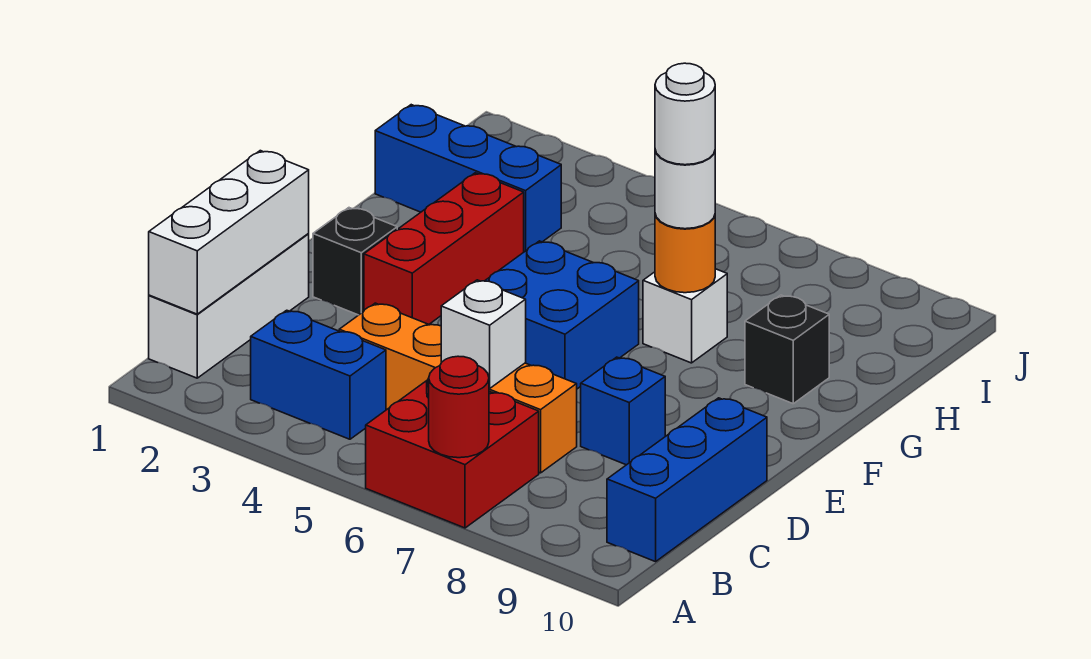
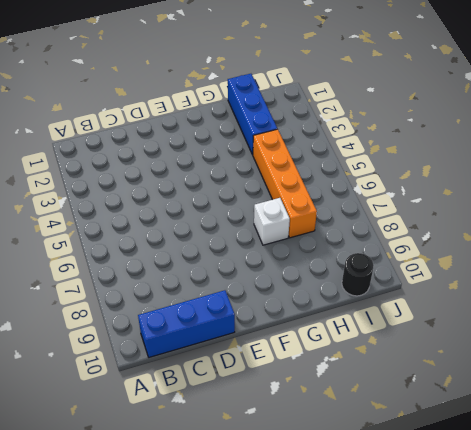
orange brick H4:H7 level 1 -> orange brick C4:C7 level 1
black round brick I10 level 1 -> none
none -> red brick A6:B7 level 1
none -> white brick B1:D1 level 1
none -> blue brick B3:B4 level 1

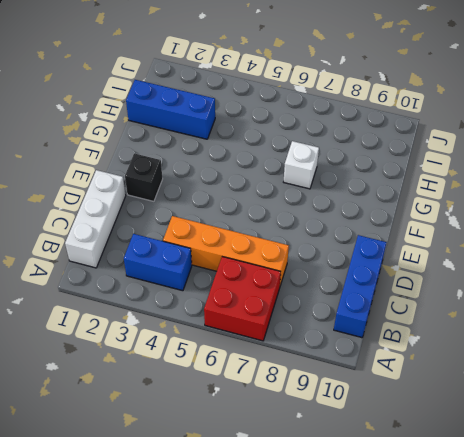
none -> blue brick D8 level 1
none -> red brick E3:G3 level 1
none -> blue brick E5:F6 level 1

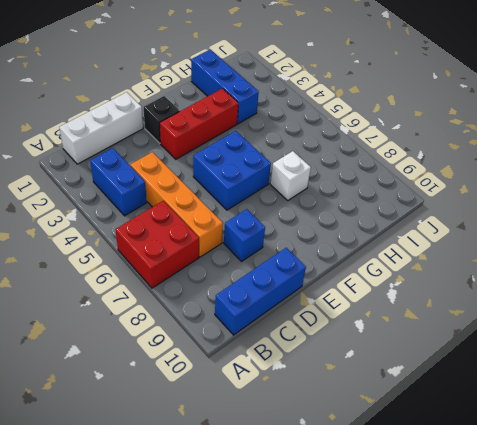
none -> black brick G9 level 1
none -> red round brick A7 level 2
none -> white brick B1:D1 level 2

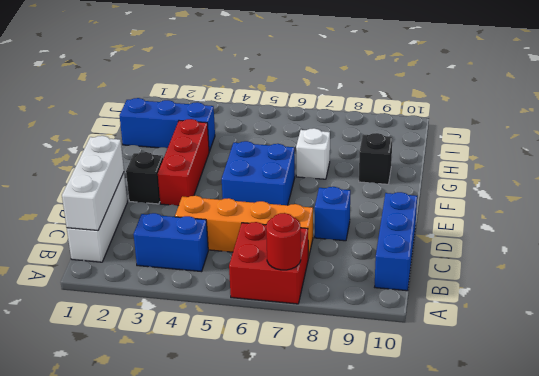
none -> white brick C6 level 2
none -> orange round brick G7 level 2
none -> white round brick G7 level 3

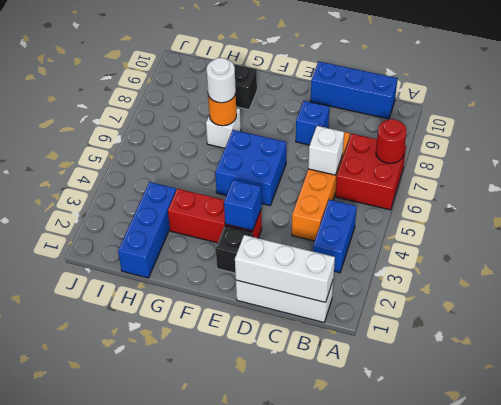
blue brick E3 level 2 -> none
none -> white round brick G7 level 4

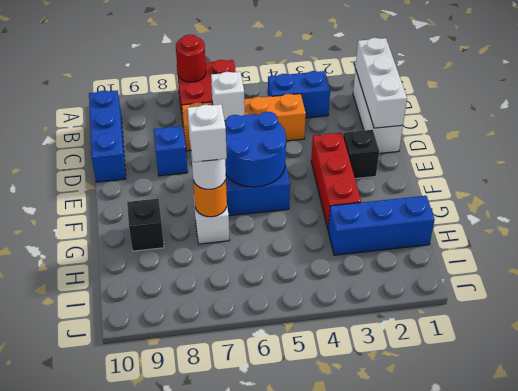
blue round brick E5:F6 level 2 -> none
white brick G7 level 4 -> white round brick G7 level 4

